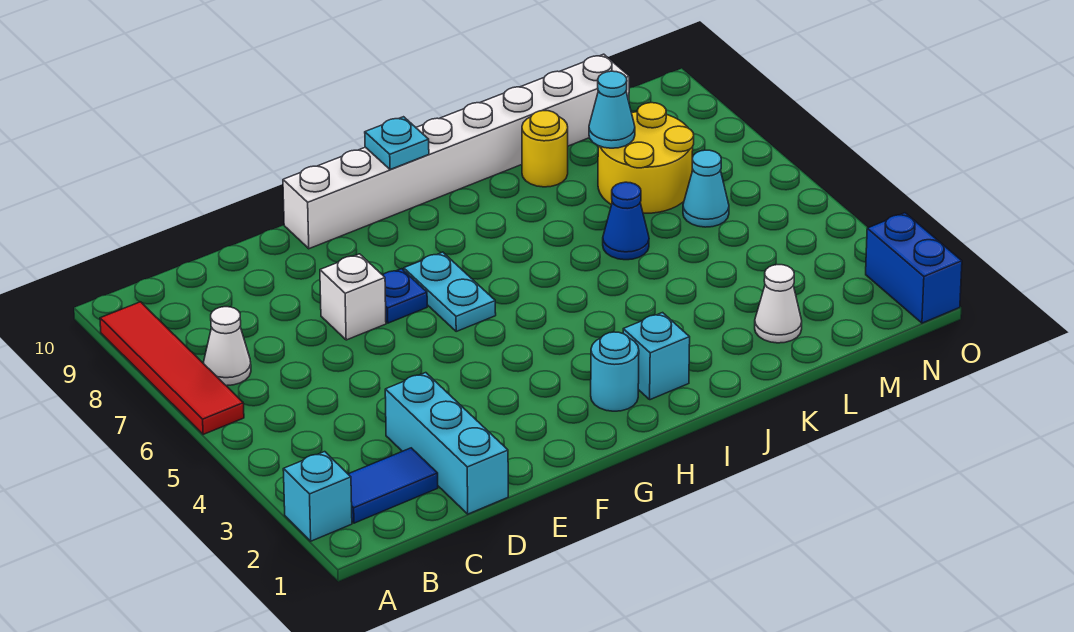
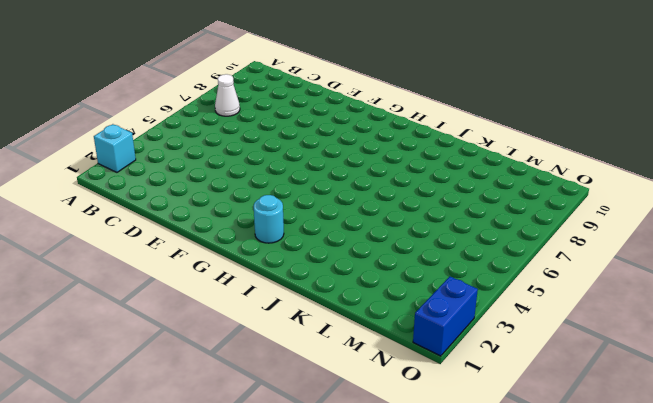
none -> red tile A6:A9 level 1
none -> blue tile B2:C2 level 1
none -> cyan brick D1:D3 level 1

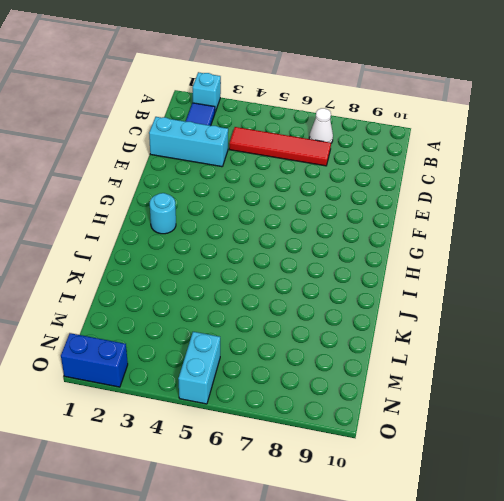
red tile C4:C7 level 1 -> red tile A6:A9 level 1
cyan brick N5:O5 level 1 -> none
none -> white brick E7 level 1
none -> blue plate F7 level 1
none -> white brick F10:M10 level 1

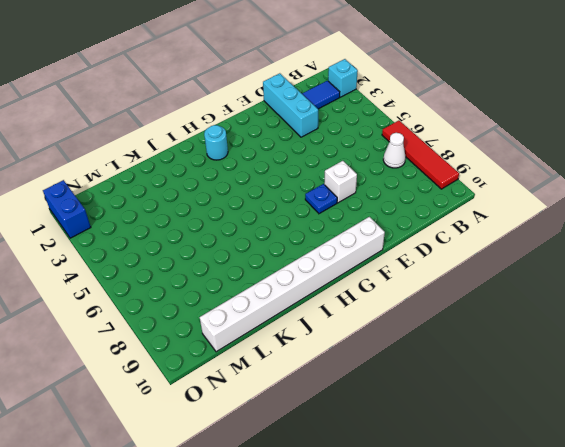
none -> cyan plate G6:G7 level 1
none -> cyan brick I2 level 1
none -> blue cone K6 level 1

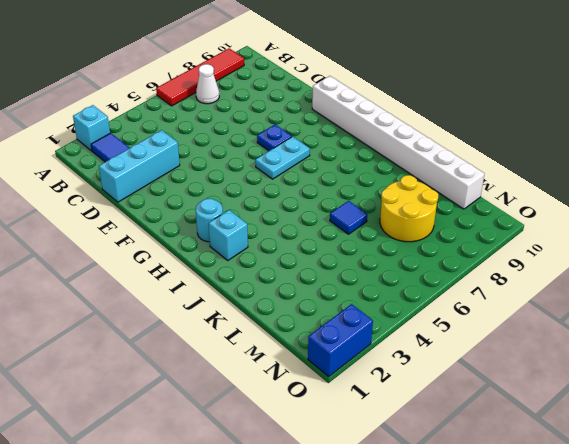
blue tile K6 level 1 -> blue cone K6 level 1
none -> white brick E7 level 1
none -> yellow round brick K9 level 1
none -> white cone L2 level 1

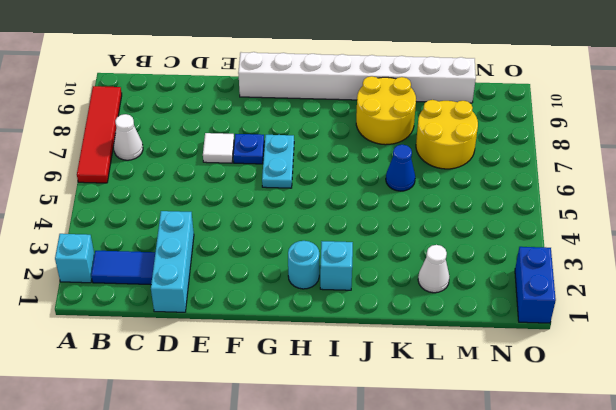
white tile E7 level 1 -> white brick E7 level 1
yellow round brick J8:K9 level 1 -> yellow round brick K9 level 1
none -> cyan cone M6 level 1
none -> cyan plate H10 level 2
none -> cyan cone L8 level 2

